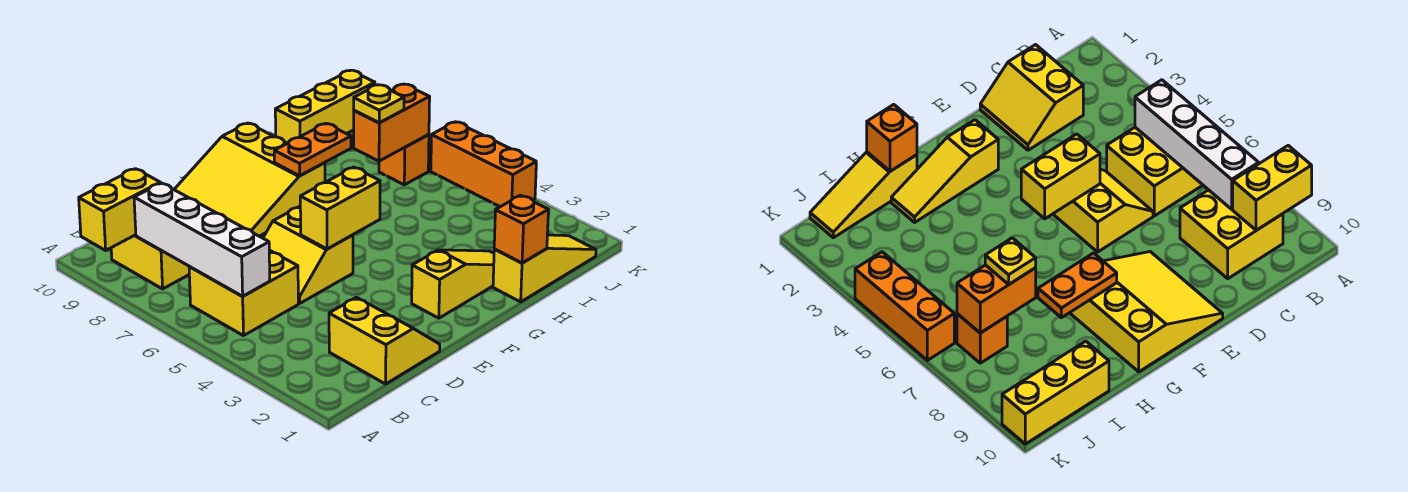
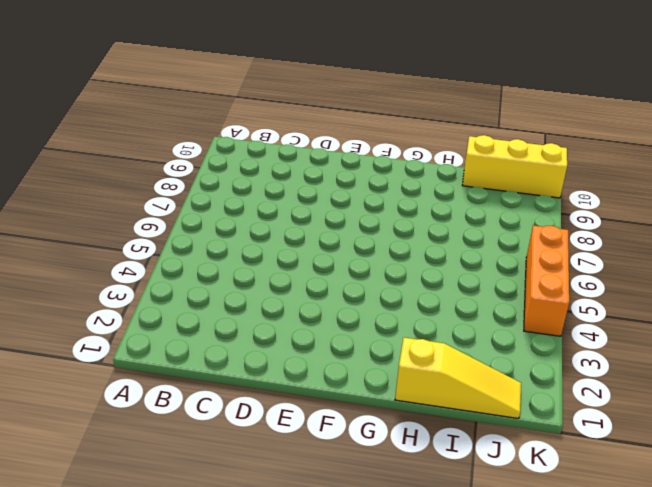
none -> yellow brick B5:C6 level 1
none -> yellow brick B8:C9 level 1
none -> yellow slope C1:D2 level 1 top C

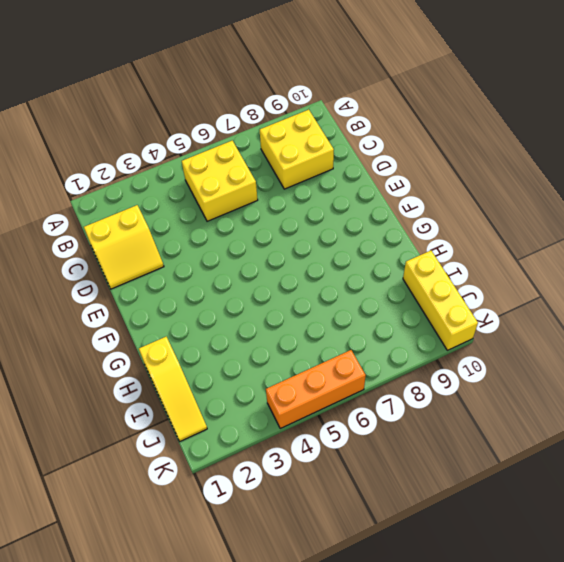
none -> yellow slope D5:E6 level 1 top E
none -> yellow slope E8:G10 level 1 top G
none -> yellow slope F2:H2 level 1 top F

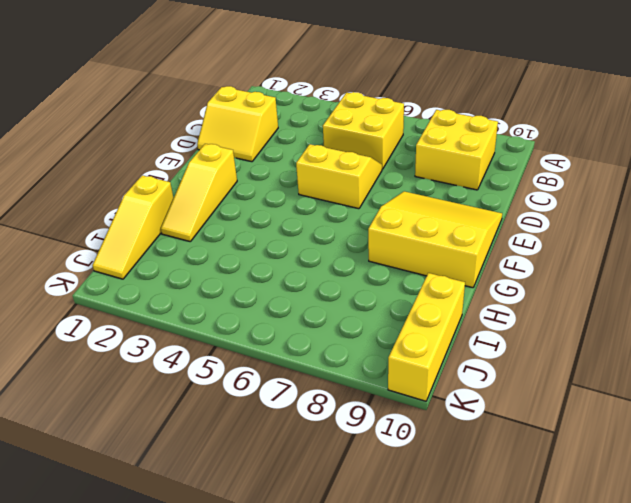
none -> orange brick J7 level 1
none -> orange brick K4:K6 level 1
none -> yellow brick A9:B9 level 2

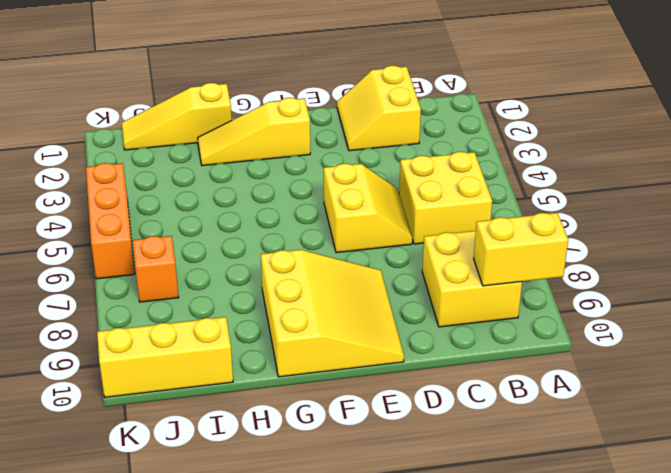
none -> white brick B5:B8 level 2
none -> yellow brick E5:F5 level 2
none -> orange plate G8:H8 level 2

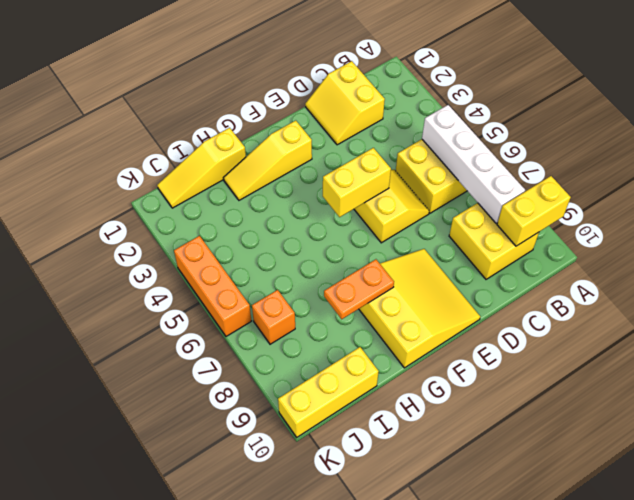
none -> orange brick H1 level 2
none -> orange brick I7:J7 level 2
none -> yellow plate I7 level 3

